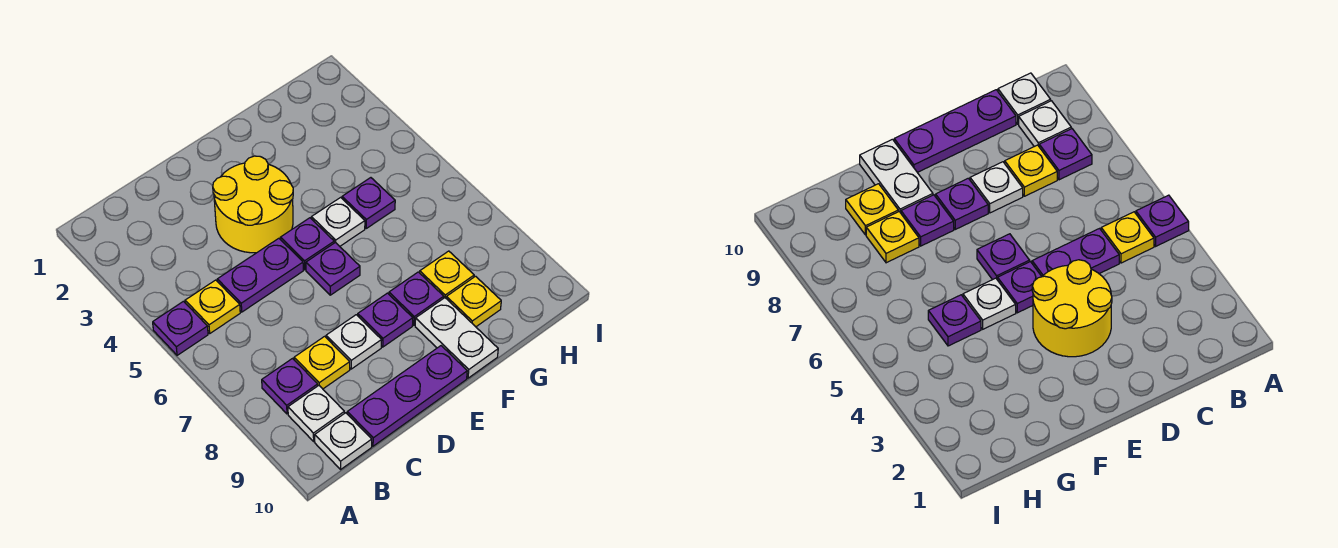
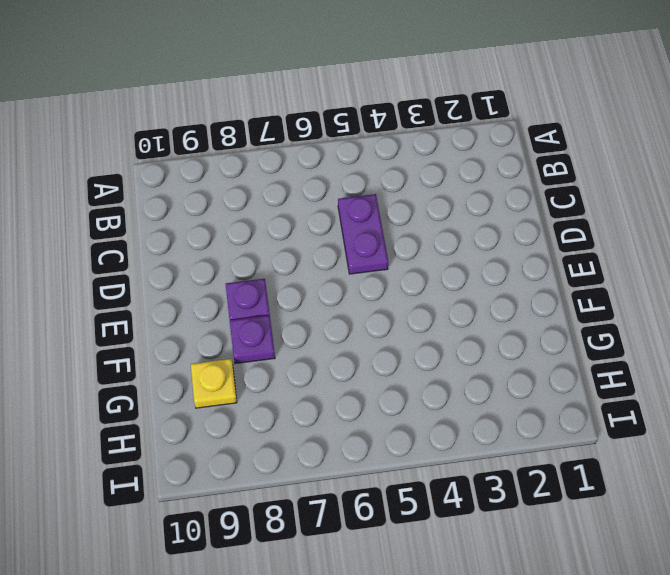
none -> purple plate A5 level 1
none -> yellow plate B5 level 1
none -> purple plate B8 level 1

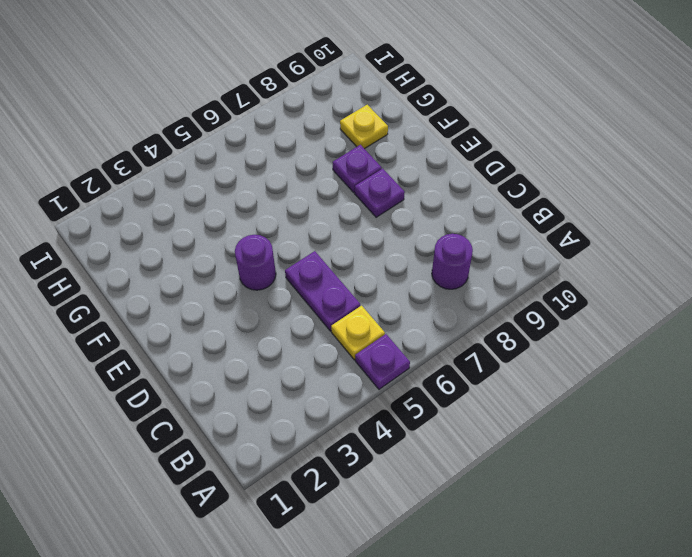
purple round brick B8 level 1 -> purple plate B8 level 1
purple round brick E4 level 1 -> yellow round brick D3:E4 level 1
none -> white plate B9 level 1
none -> white plate B10 level 1
none -> yellow plate C8 level 1

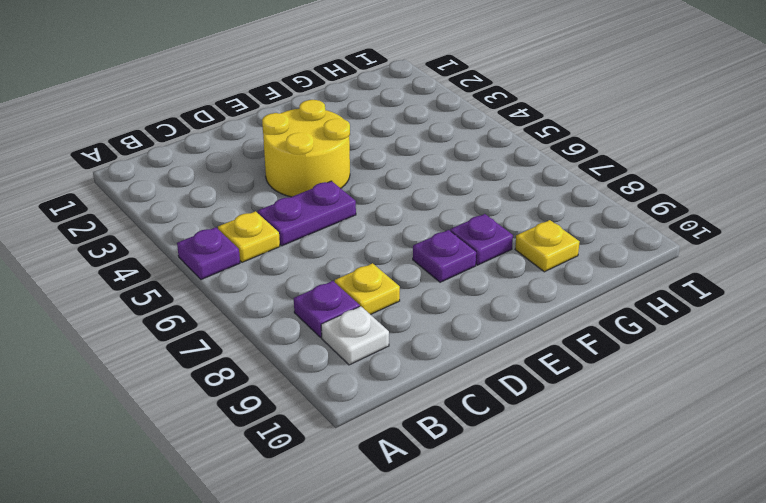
none -> white plate B10 level 1
none -> purple plate C10:E10 level 1
none -> white plate D8 level 1

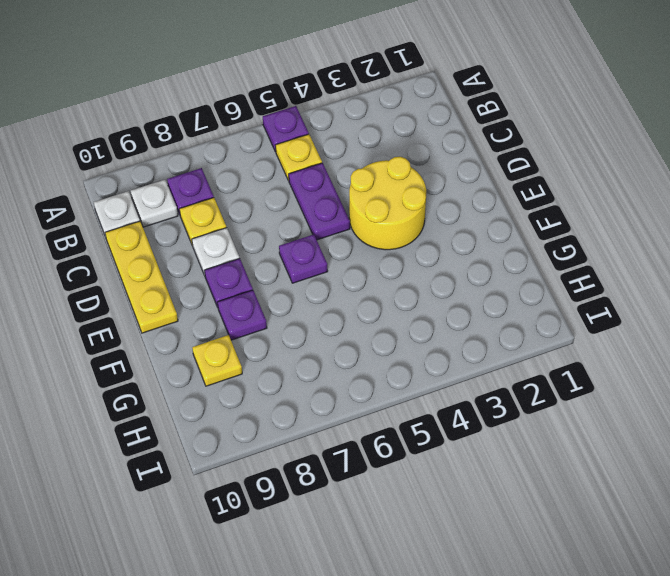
yellow plate C10:E10 level 1 -> purple plate C10:E10 level 1
none -> purple plate E5 level 1
none -> white plate F5 level 1
none -> white plate F9:F10 level 1

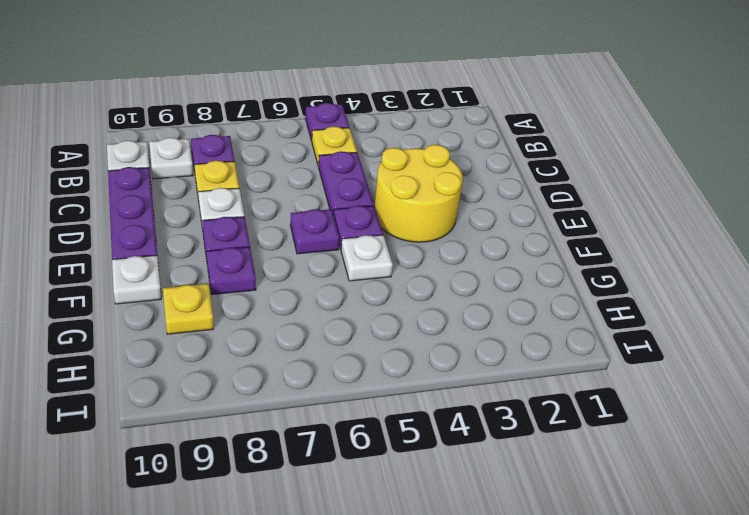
white plate F10 level 1 -> white plate F9:F10 level 1
none -> purple plate G5 level 1
none -> yellow plate G8 level 1

